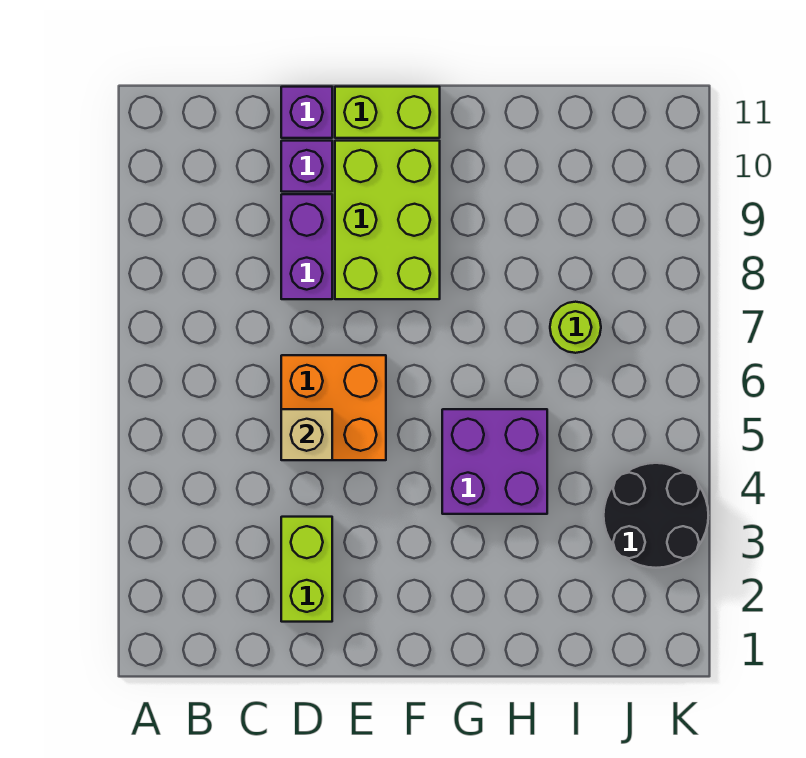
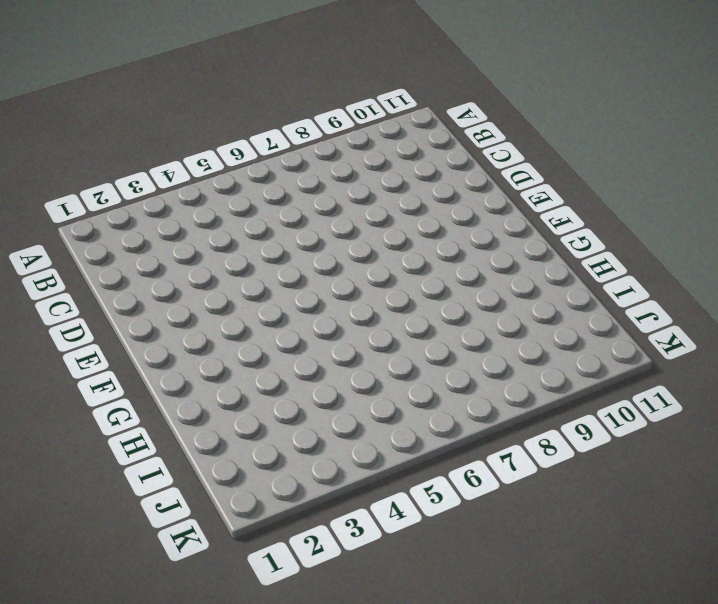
none -> lime brick D2:D3 level 1
none -> orange brick D5:E6 level 1

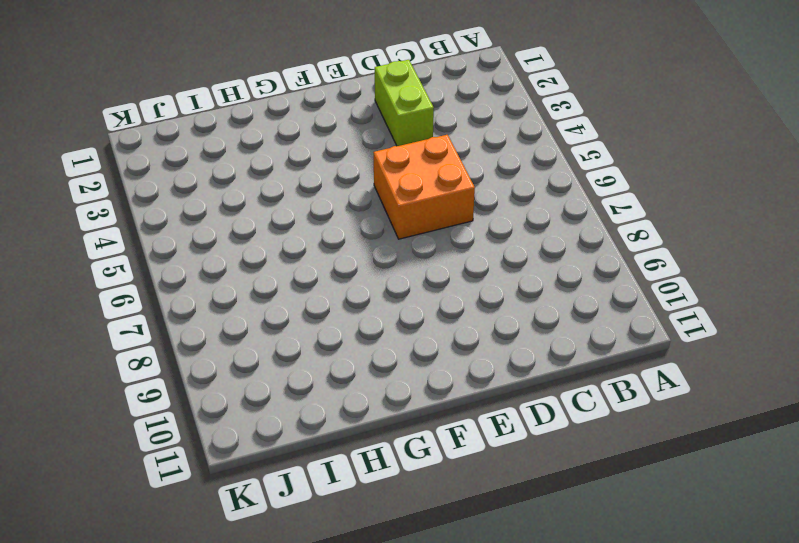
none -> purple brick D8:D9 level 1
none -> purple brick D10 level 1

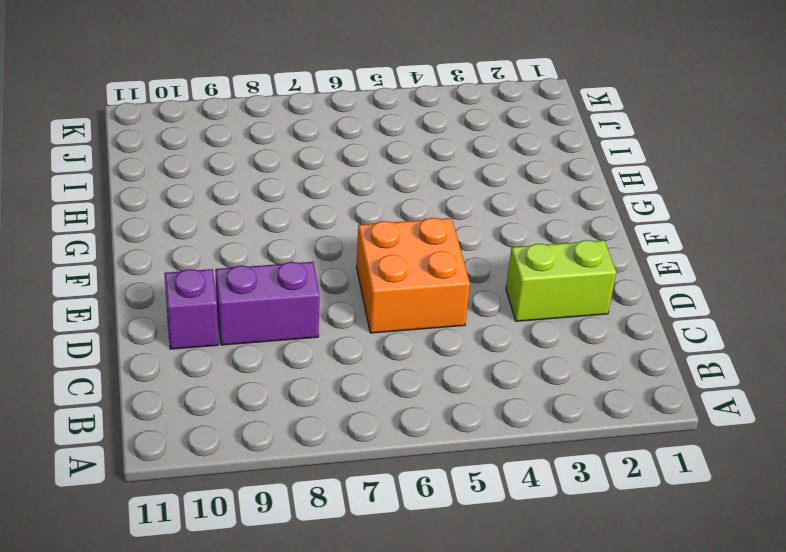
none -> purple brick D11 level 1
none -> lime brick E8:F10 level 1

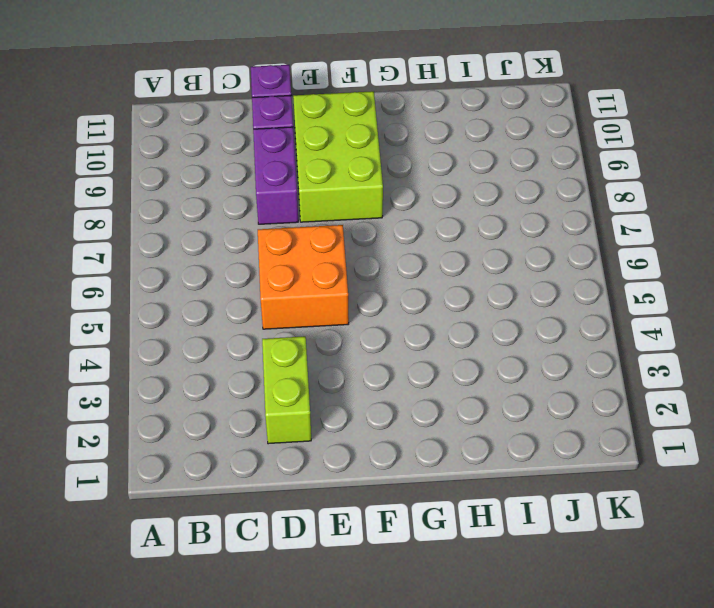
none -> lime brick E11:F11 level 1
none -> purple brick G4:H5 level 1

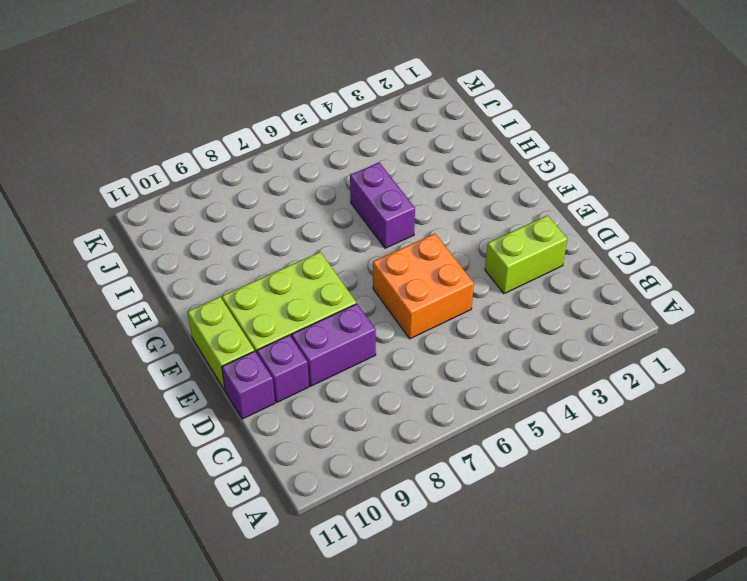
purple brick G5:H5 level 1 -> purple brick G4:H5 level 1
none -> lime round brick I7 level 1
none -> black round brick J3:K4 level 1

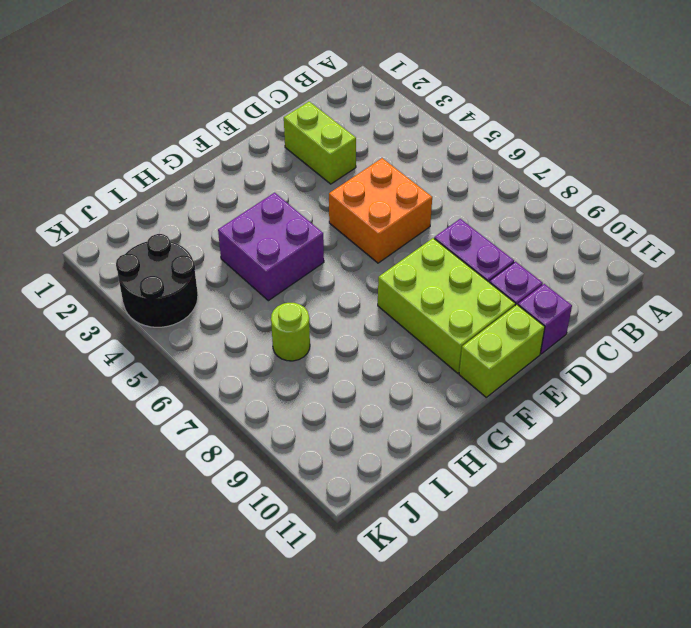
none -> tan brick D5 level 2

